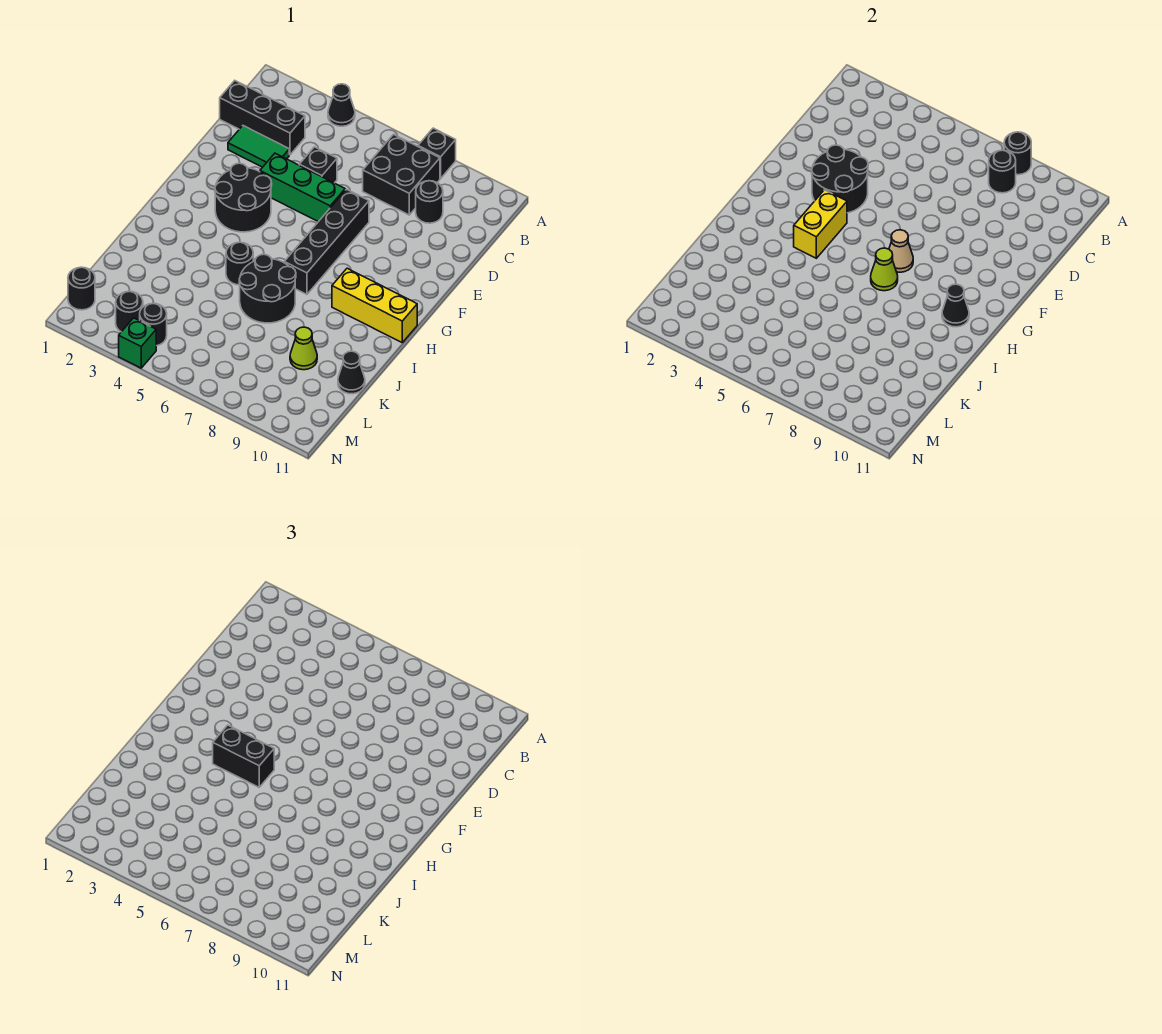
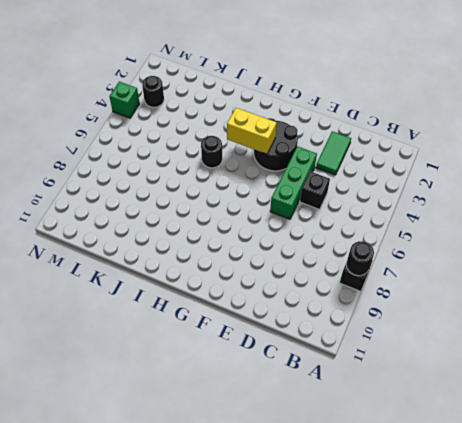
none -> black cone A4 level 1
none -> black brick B7:C8 level 1
none -> black brick C1:C3 level 1

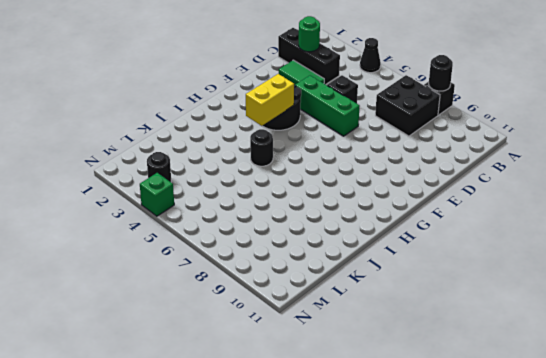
green round brick C2 level 2 -> none
none -> black round brick C9 level 1
none -> black brick E7:H7 level 1
none -> yellow brick H9:H11 level 1

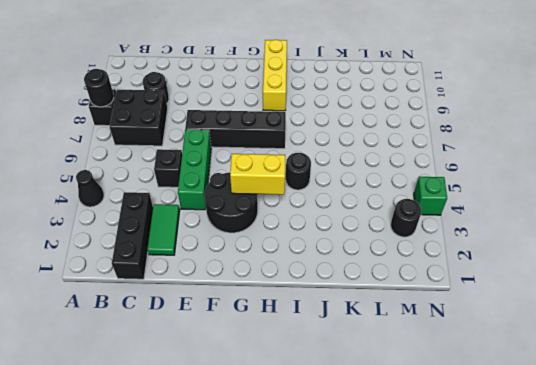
none -> black round brick I6:J7 level 1
none -> lime cone K9 level 1
none -> black cone K11 level 1

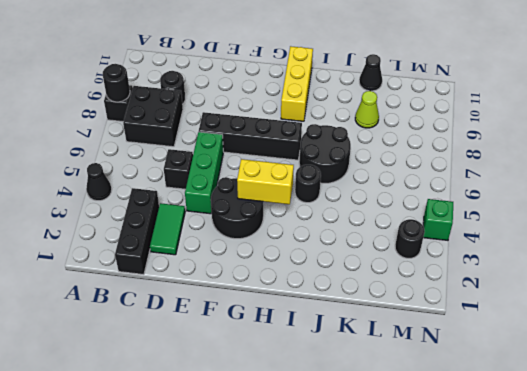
none -> black round brick M1 level 1
none -> black round brick M4 level 1
none -> black round brick B8 level 2

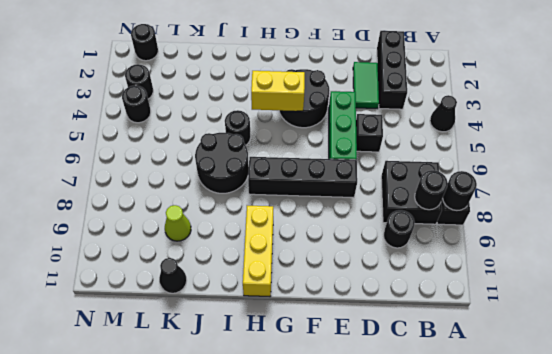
none -> green brick N4 level 1
none -> black round brick E3:F4 level 2
none -> tan cone G7 level 2

